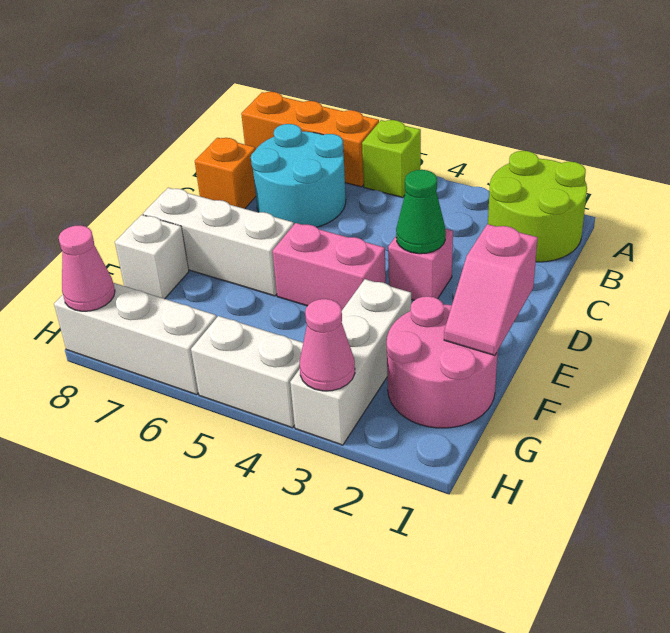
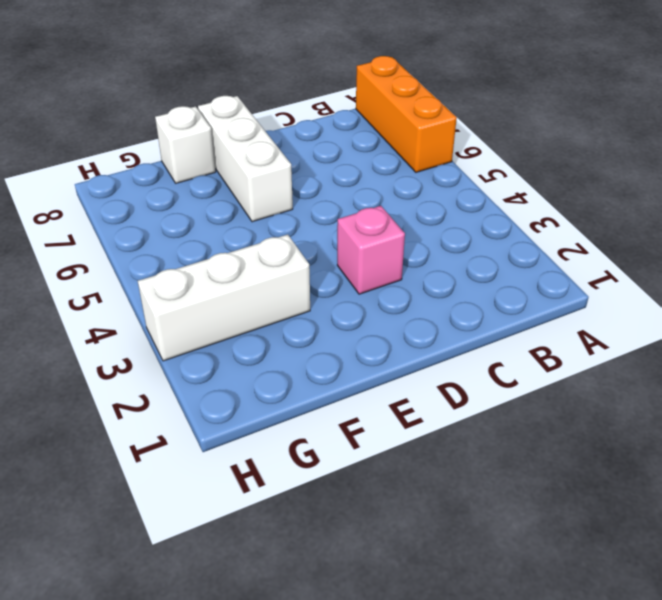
none -> lime round brick A1:B2 level 1
none -> lime brick A5 level 1
none -> cyan round brick B6:C7 level 1

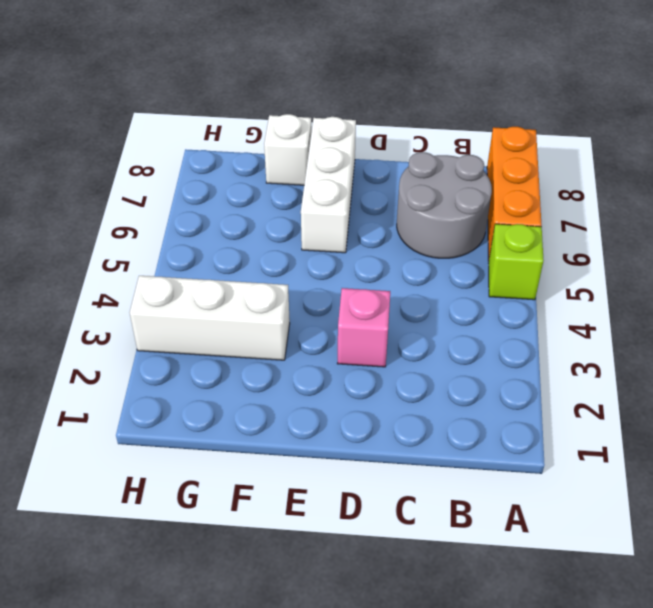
grey round brick B6:C7 level 1 -> cyan round brick B6:C7 level 1
none -> lime round brick A1:B2 level 1
none -> orange brick C8 level 1
none -> pink brick E4:E5 level 1

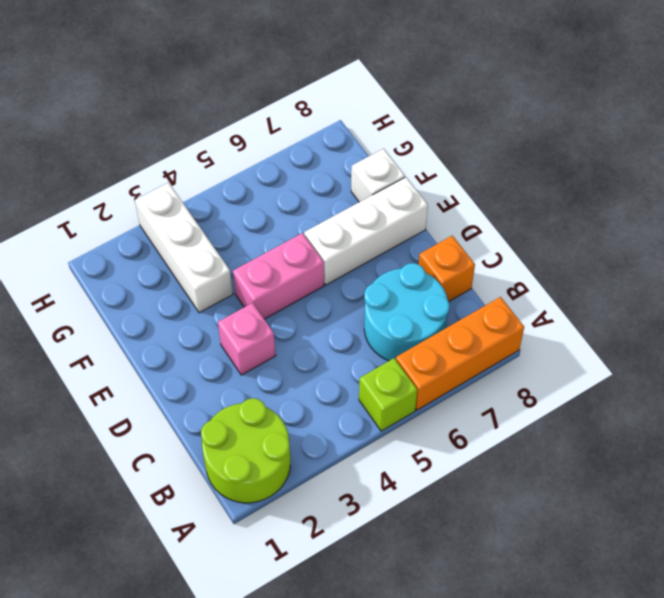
none -> pink round brick F1:G2 level 1
none -> white brick H4:H5 level 1
none -> white brick H6:H8 level 1

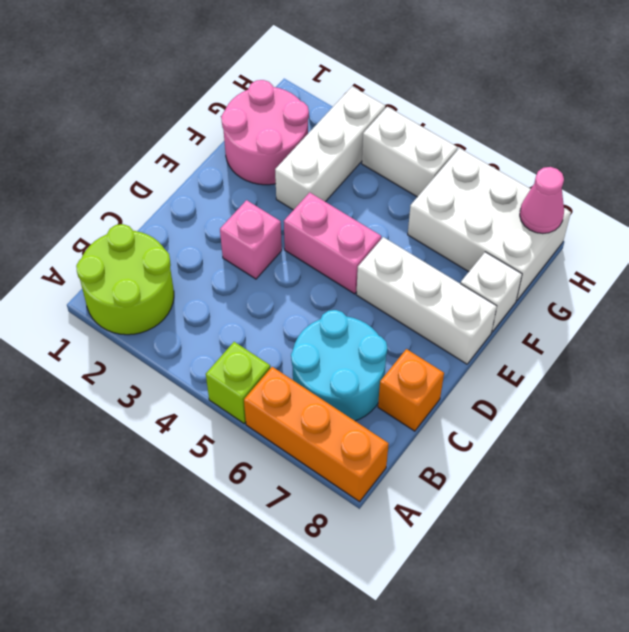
white brick G6:H8 level 1 -> white brick H6:H8 level 1
none -> green cone D3 level 2
none -> pink slope E1:F1 level 2 top E
none -> pink cone H3 level 2

